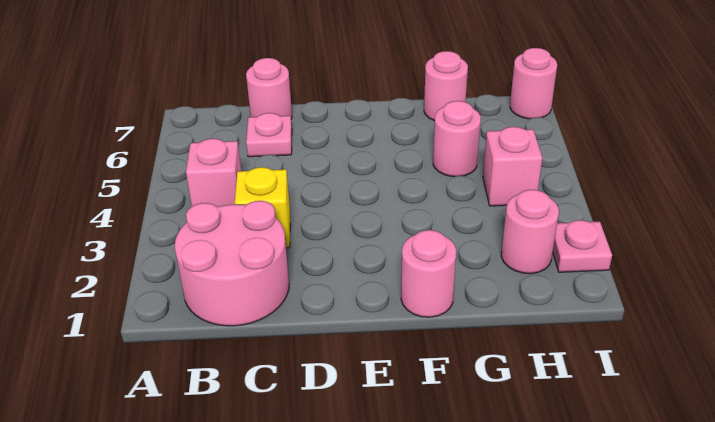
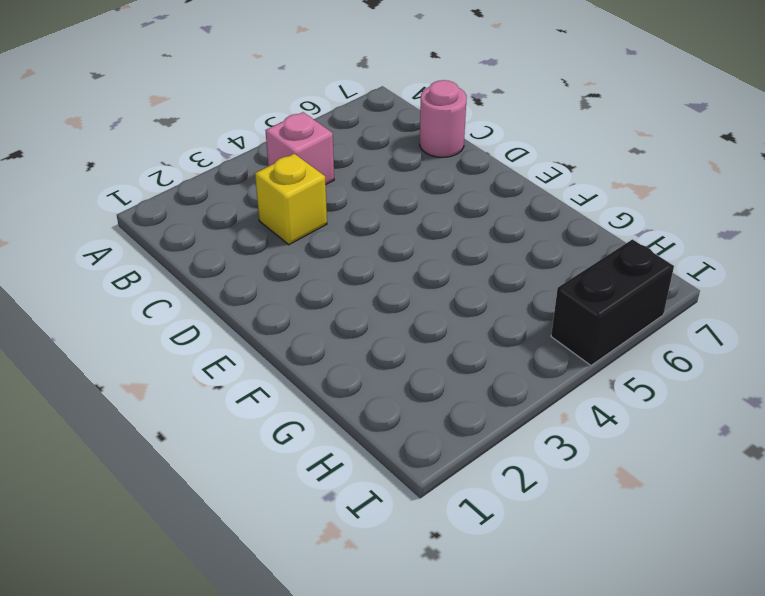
black brick I5:I6 level 1 -> none
none -> pink round brick B1:C2 level 1
none -> pink plate C6 level 1
none -> pink round brick F1 level 1

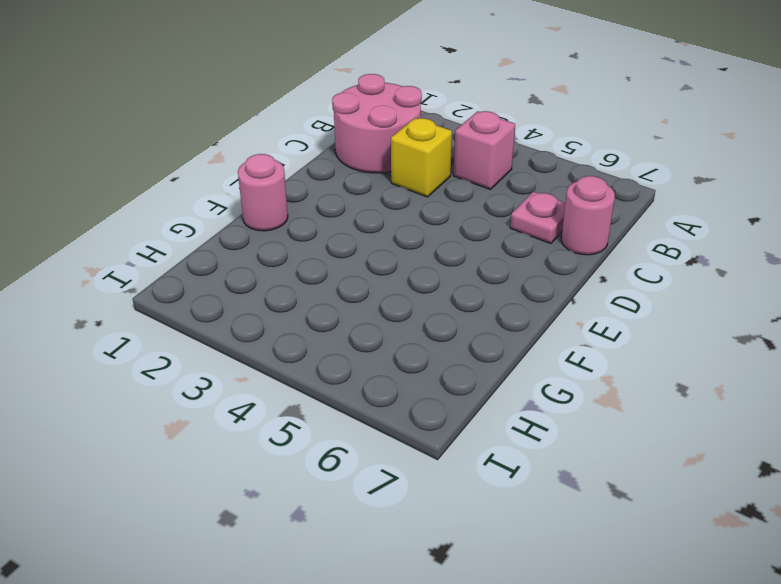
none -> pink round brick G5 level 1
none -> pink round brick G7 level 1
none -> pink round brick H2 level 1

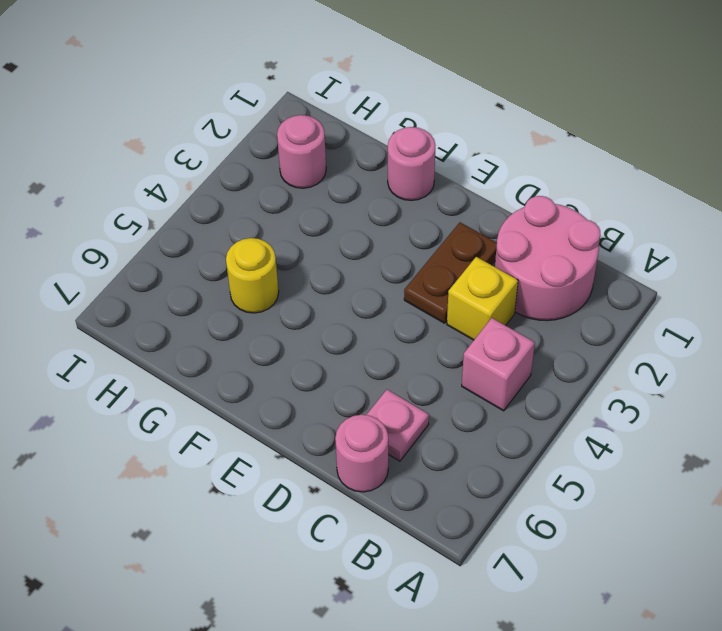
brown plate D2:D3 level 1 -> none
yellow round brick G5 level 1 -> pink round brick G5 level 1
none -> pink round brick G7 level 1
none -> pink brick H4 level 1
none -> pink plate I2 level 1

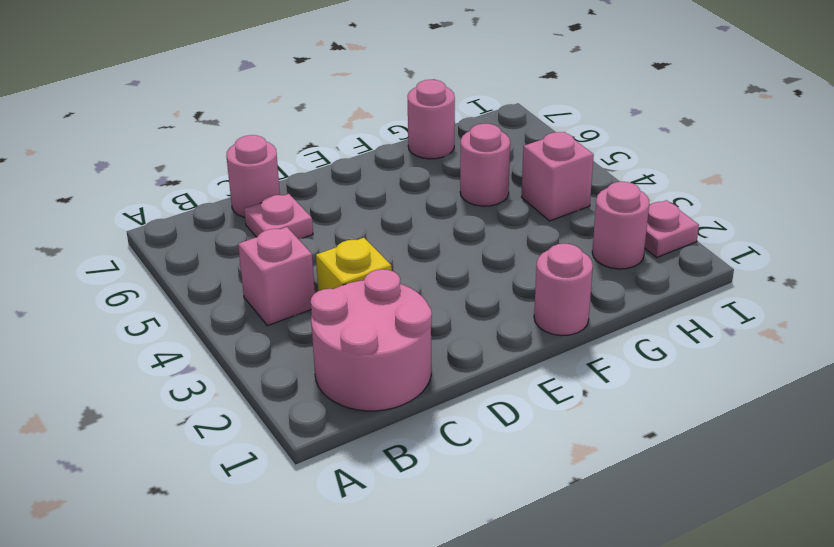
none -> pink round brick I7 level 1

